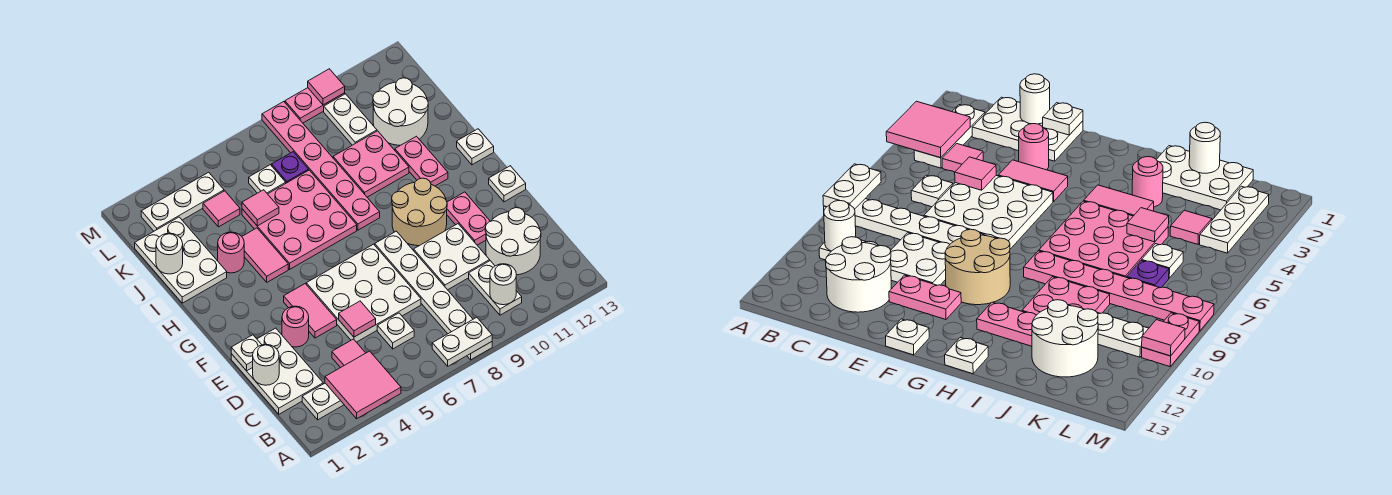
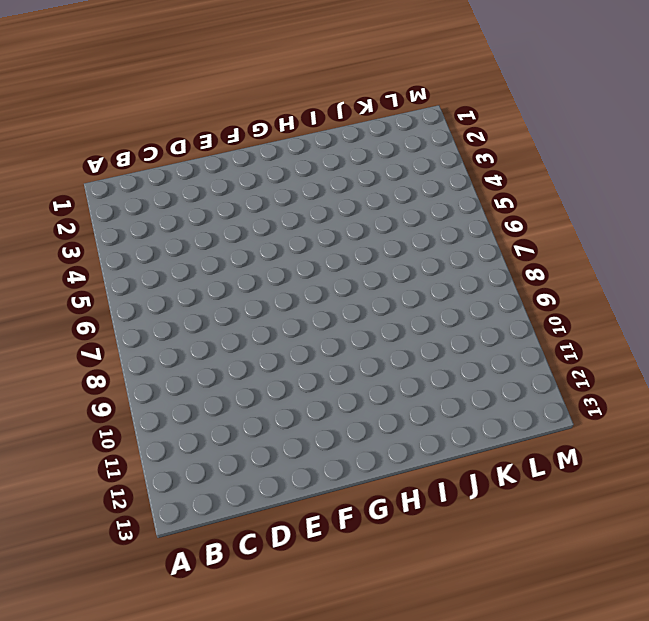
none -> white plate A8:F8 level 1
none -> white plate B2:B4 level 1
none -> white plate B10:C10 level 1
none -> white plate C1:E2 level 1

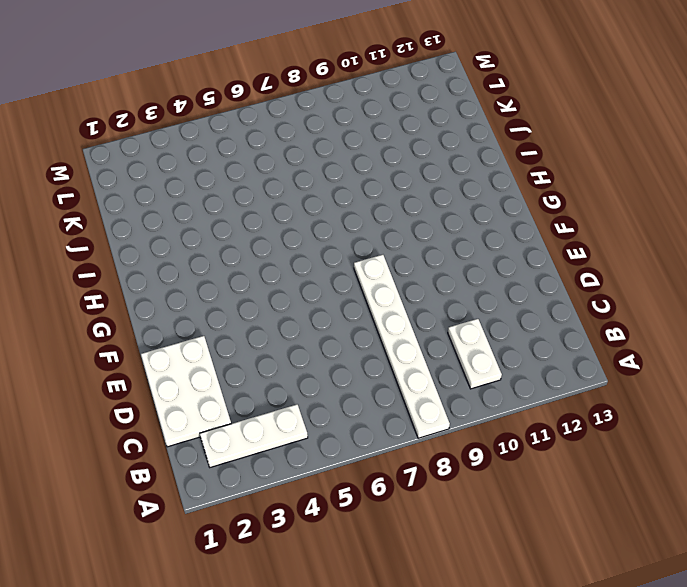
none -> pink tile C4 level 1
none -> white plate C6 level 1
none -> white round brick C11:D12 level 1
none -> white plate D5:F7 level 1

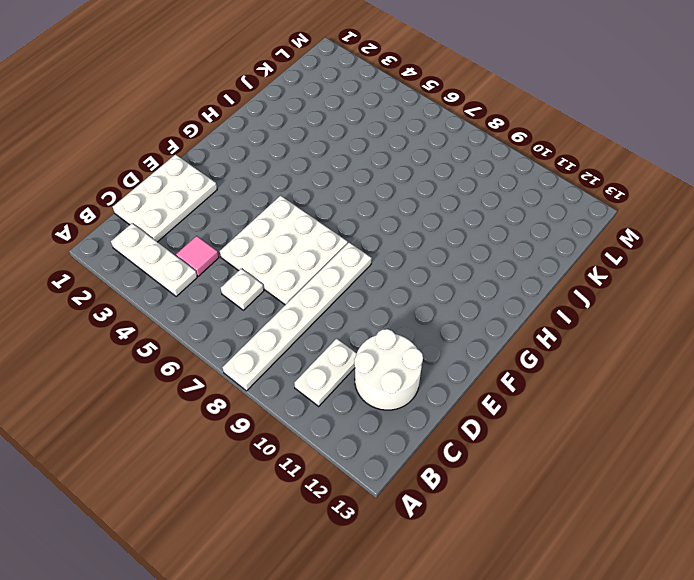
none -> white plate D9:E10 level 1
none -> pink round brick E3 level 1
none -> pink tile E4:F4 level 1
none -> pink plate E11:F11 level 1

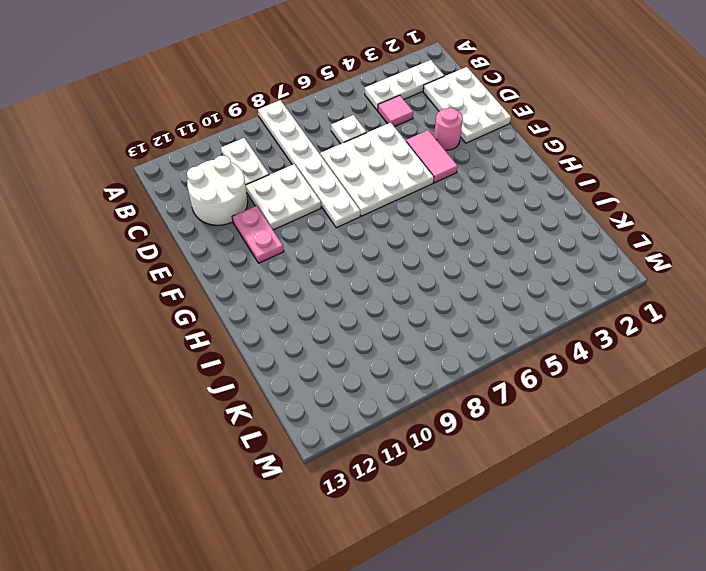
none -> tan round brick F9:G10 level 1
none -> white plate F13 level 1
none -> pink tile H4:I4 level 1
none -> pink plate H5:J7 level 1

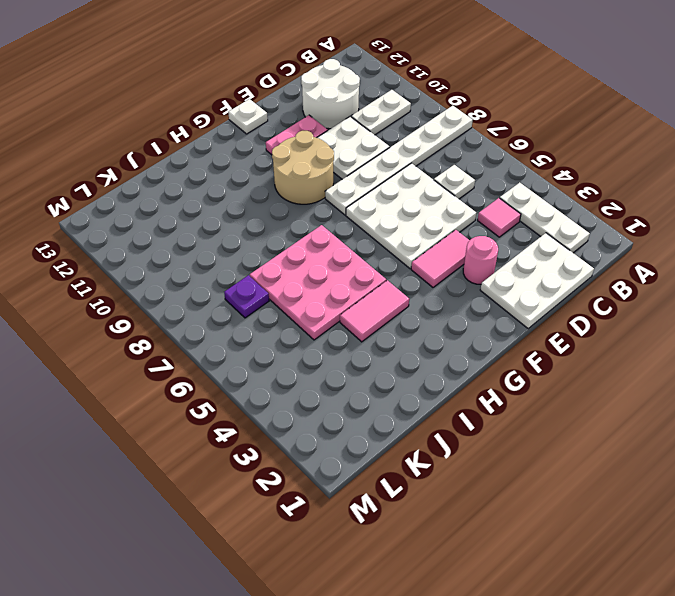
none -> pink plate H8:M8 level 1
none -> pink plate H11:I11 level 1
none -> white plate H13 level 1
none -> white plate I1:K2 level 1

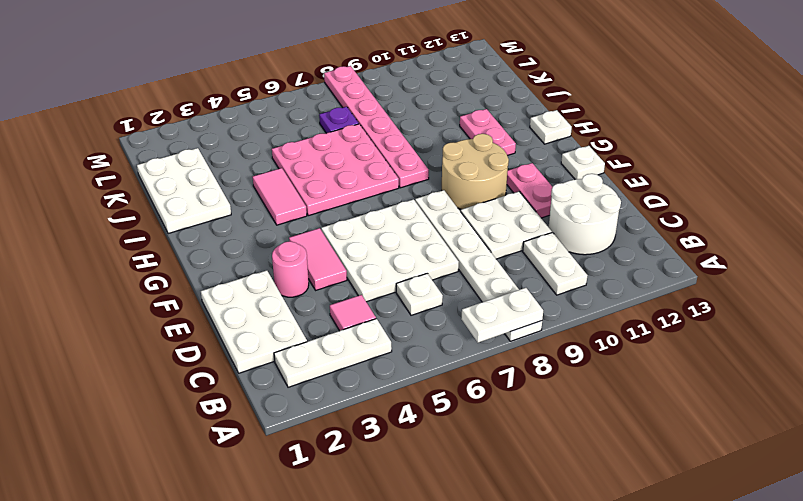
none -> pink round brick I3 level 1
none -> pink plate I9:J10 level 1
none -> white round brick J11:K12 level 1
none -> pink tile K4 level 1

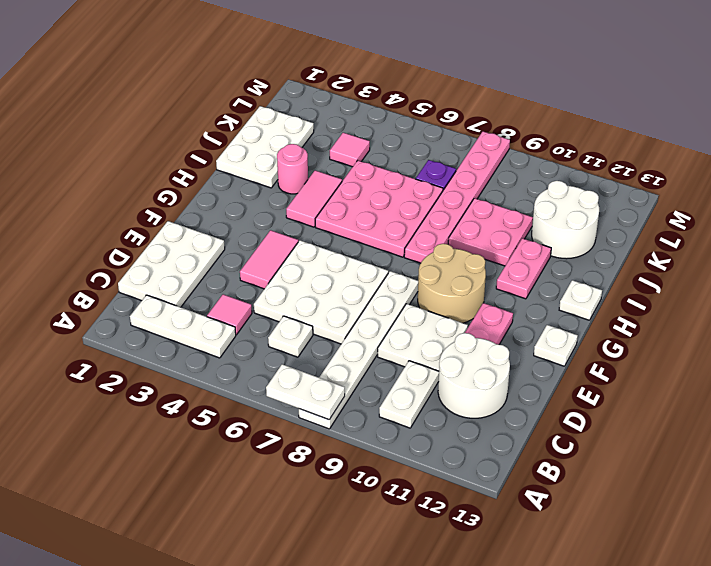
none -> pink round brick E3 level 1
none -> white plate K6 level 1
none -> white plate K10:L10 level 1
none -> white plate L2:L4 level 1

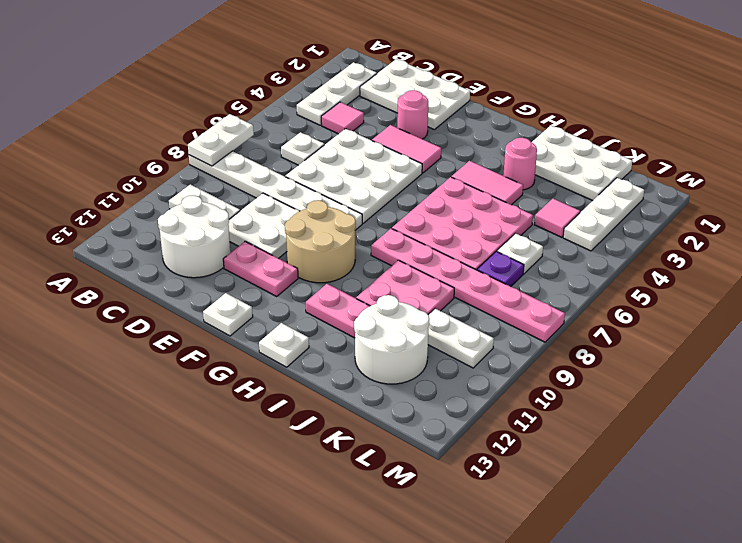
none -> pink plate M9:M10 level 1
none -> pink tile A3:B4 level 2
none -> white round brick B10 level 2
none -> white round brick D1 level 2

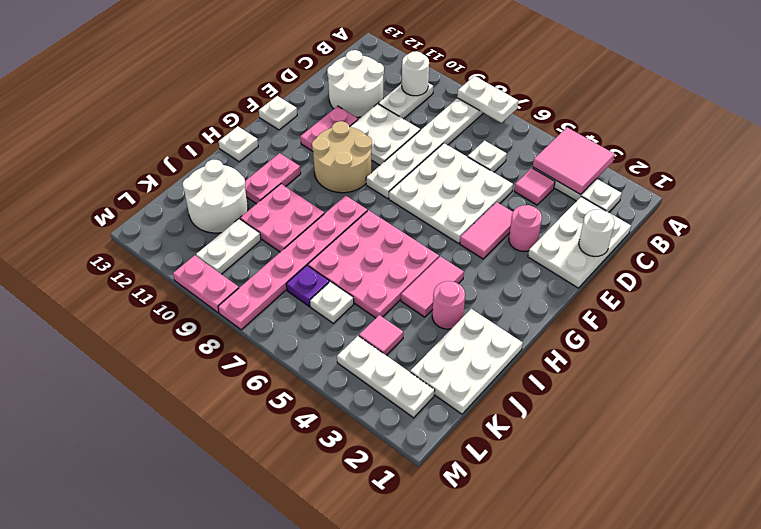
none -> pink tile D5 level 2
none -> white plate E1 level 2
none -> white round brick J1 level 2
none -> pink tile J5 level 2

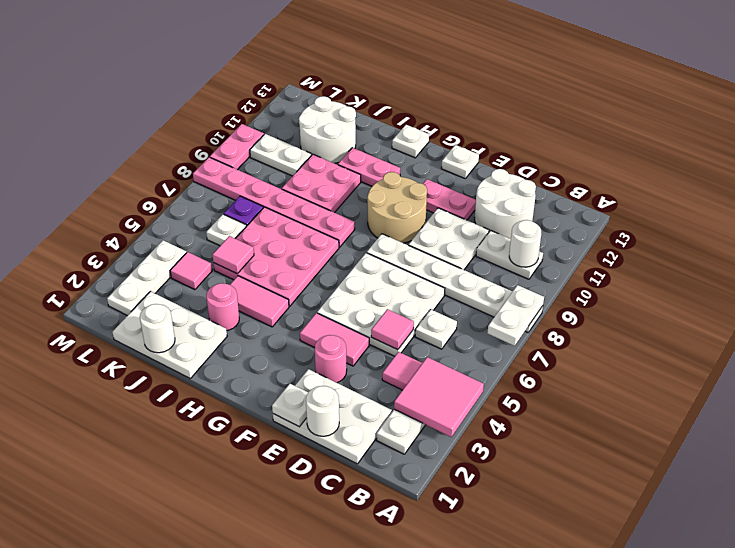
none -> pink tile M10 level 2

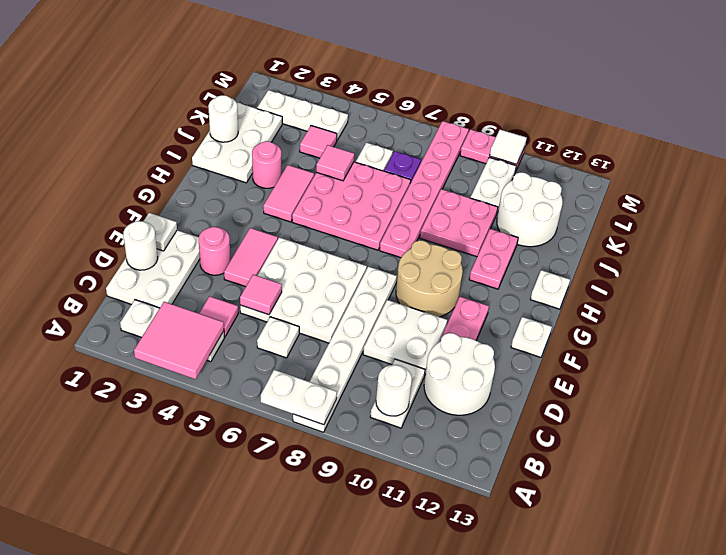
white tile M10 level 2 -> pink tile M10 level 2

